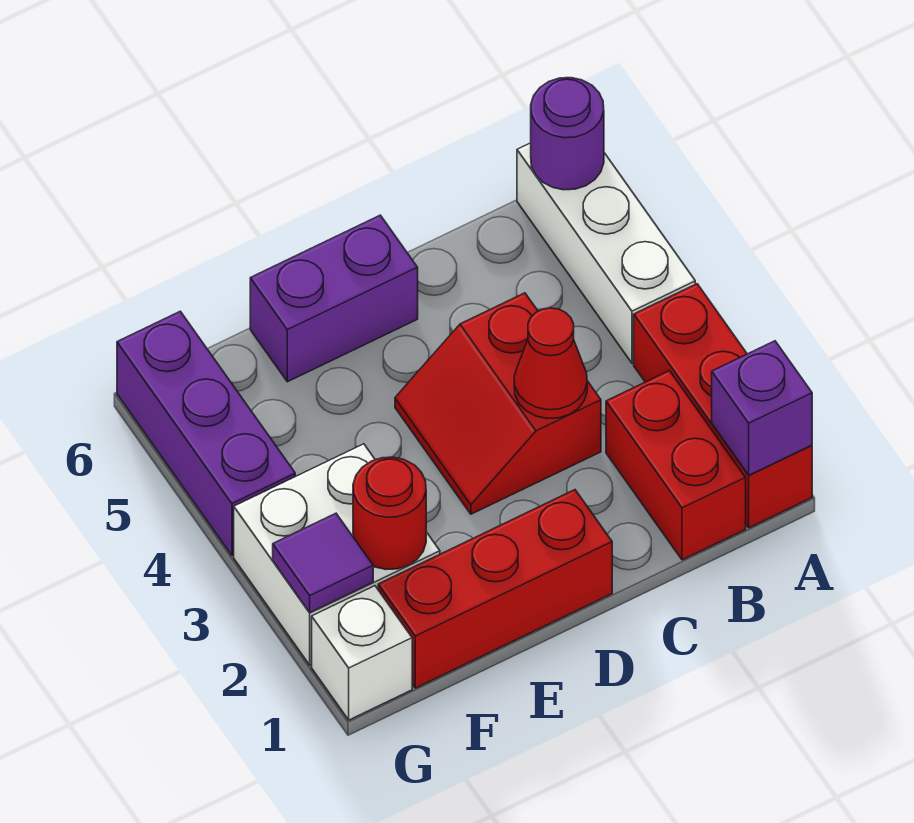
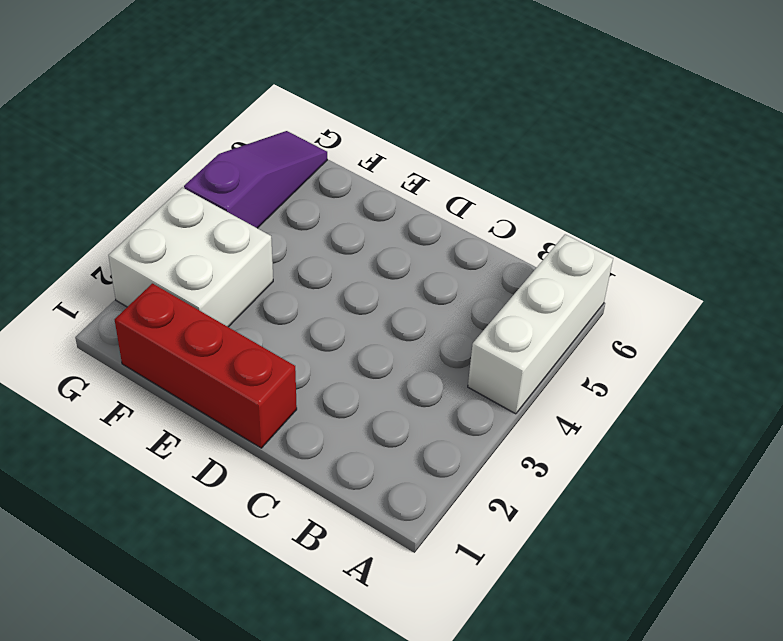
purple slope G4:G6 level 1 top 4 -> purple brick G4:G6 level 1
none -> red brick A1:A3 level 1
none -> red brick B1:B2 level 1
none -> red slope C3:D4 level 1 top C

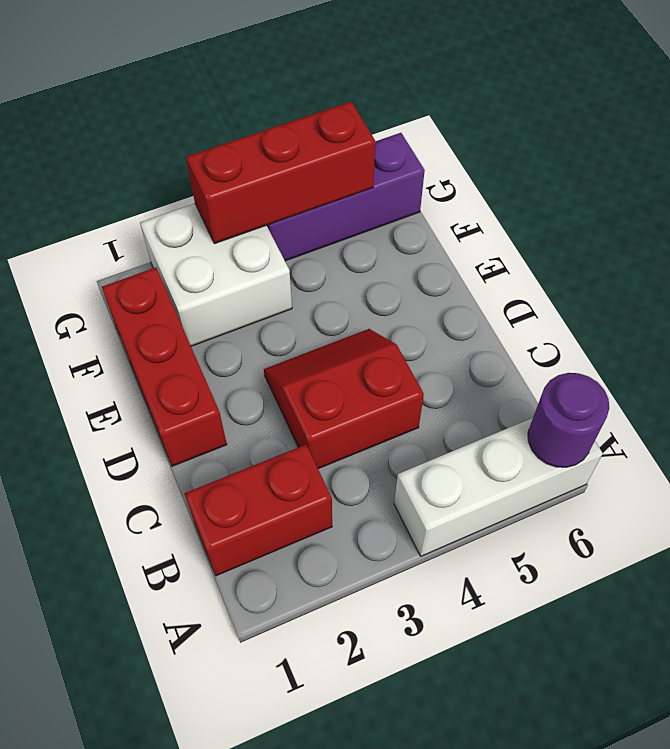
red brick G3:G5 level 2 -> red brick A1:A3 level 1
none -> purple brick D6:E6 level 1
none -> white brick G1 level 1
none -> purple brick A1 level 2

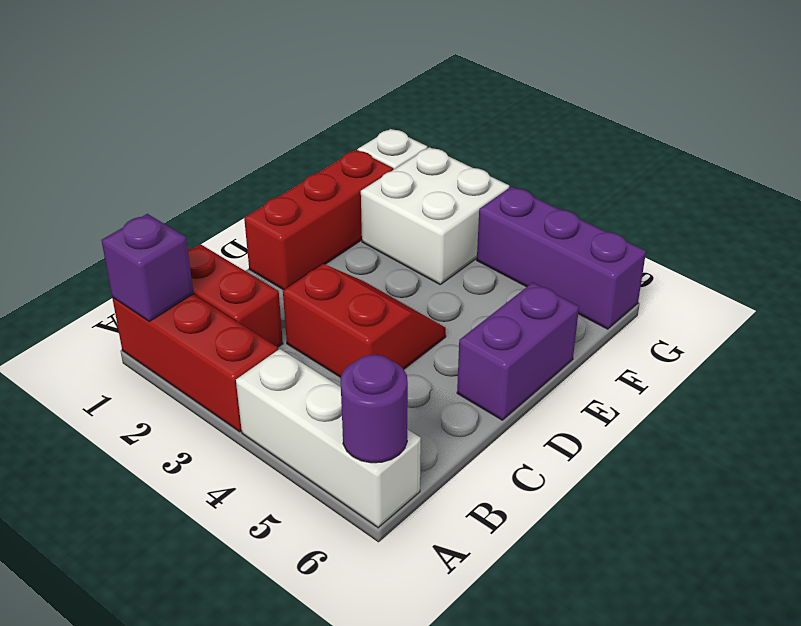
none -> red cone C3 level 2
none -> red round brick F2 level 2
none -> purple tile G2 level 2

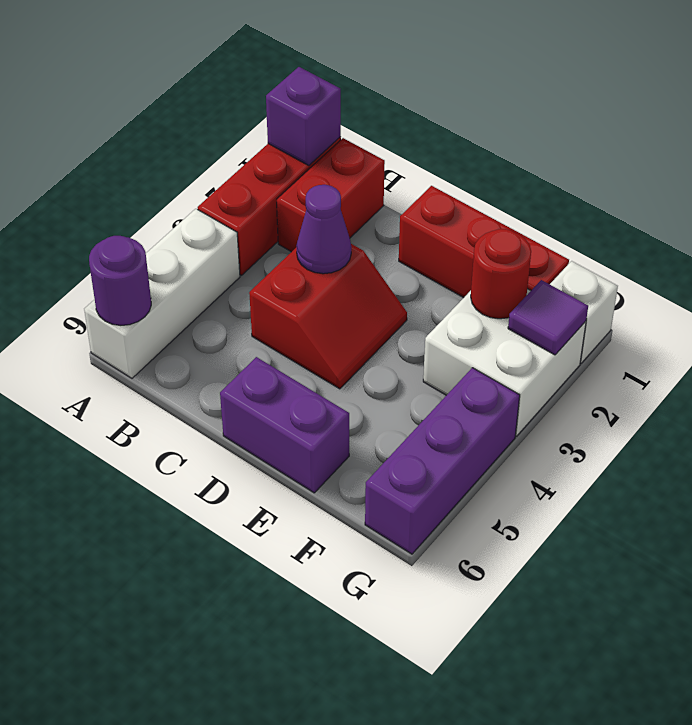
purple cone C3 level 2 -> red cone C3 level 2

